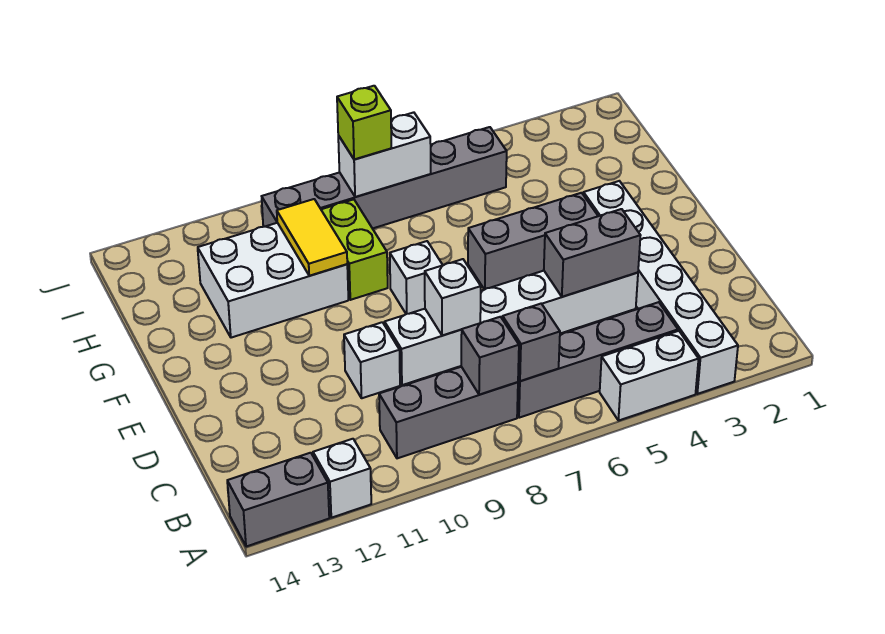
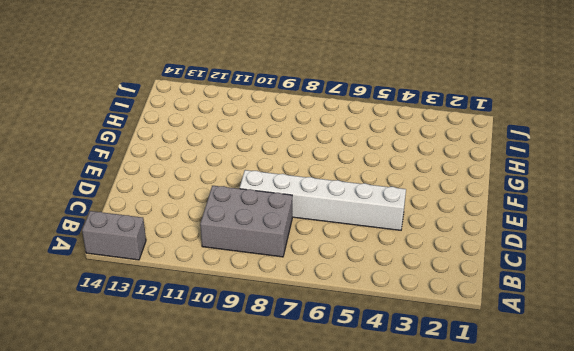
grey brick B8:C10 level 1 -> grey brick B8:B10 level 1
none -> white brick A3:F3 level 1
none -> white brick A4:A5 level 1
none -> white brick A12 level 1

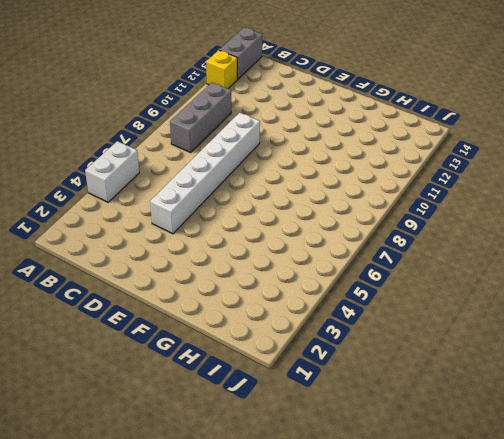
yellow brick A12 level 1 -> white brick A12 level 1
none -> white brick A3:F3 level 1
none -> grey brick B4:B7 level 1
none -> white brick D10 level 1

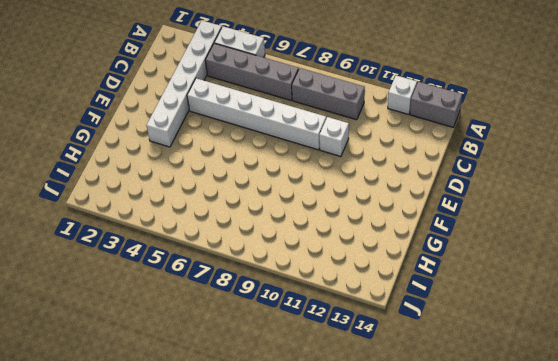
none -> grey brick F4:F6 level 1
none -> white brick F8 level 1
none -> lime brick G9:H9 level 1

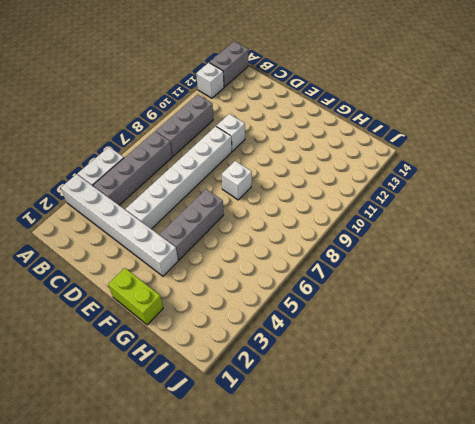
lime brick F1:G1 level 1 -> lime brick G9:H9 level 1
none -> white brick G10:H12 level 1
none -> grey brick I5:I10 level 1
none -> grey brick B7 level 2

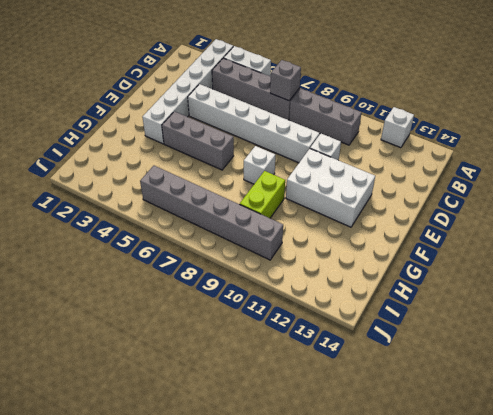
white brick E10:F12 level 1 -> white brick G10:H12 level 1
none -> grey brick A13:A14 level 1
none -> grey brick B8 level 2
none -> grey brick D4:D5 level 2

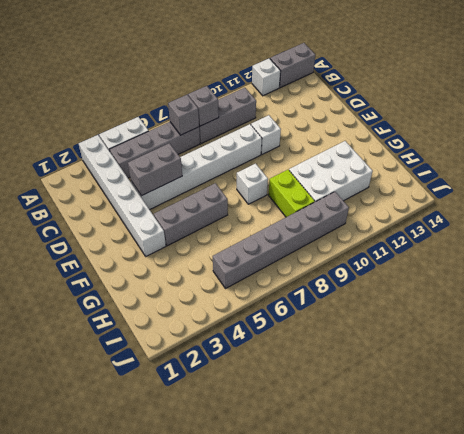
none -> white brick D8 level 2
none -> yellow tile G10:H10 level 2
none -> white brick I7:I8 level 2

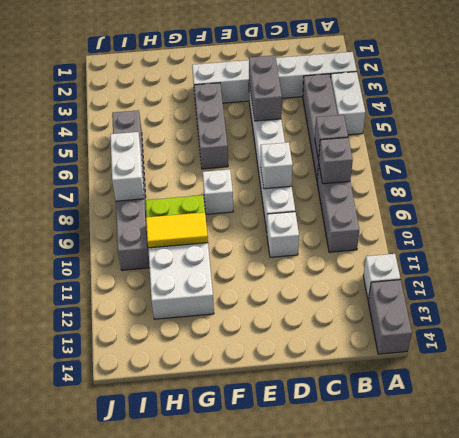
none -> lime brick I8 level 3

